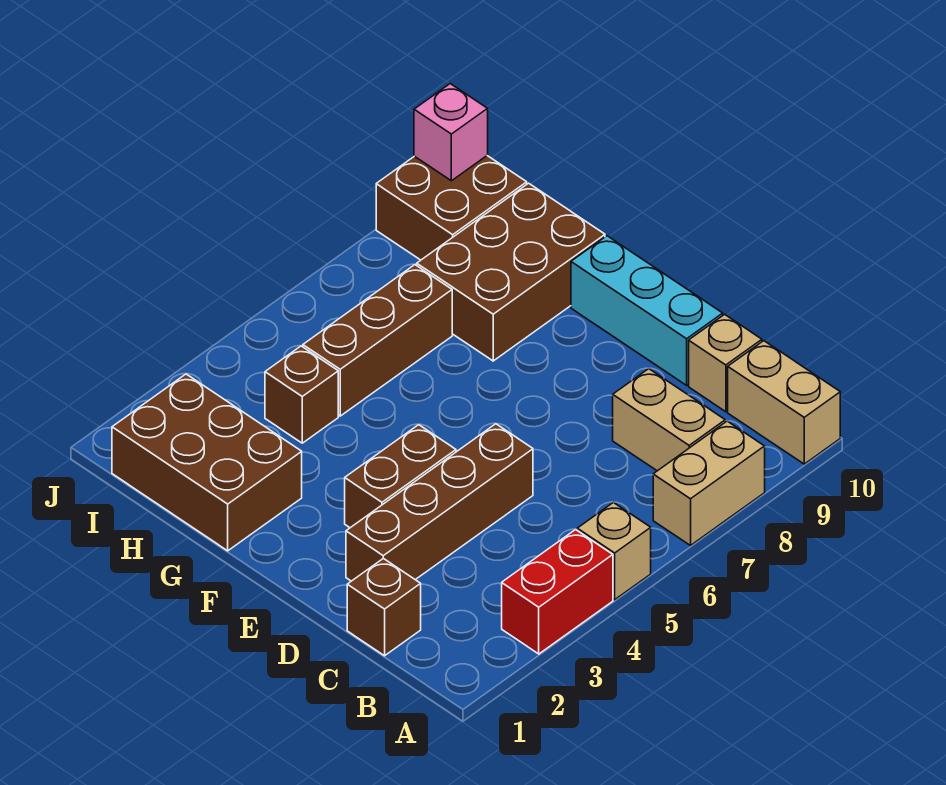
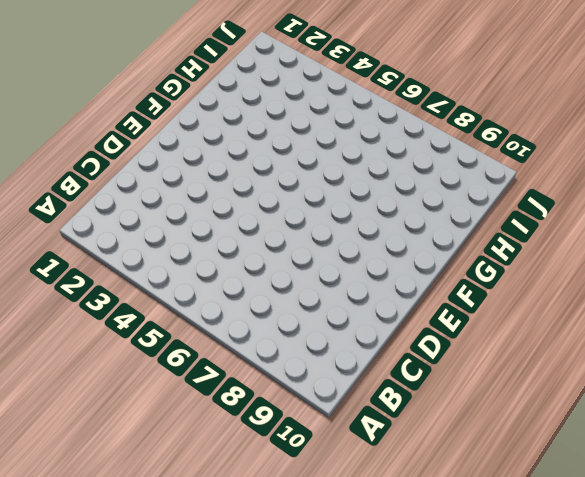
none -> red brick A3:A4 level 1
none -> tan brick A5 level 1
none -> tan brick A7:A8 level 1

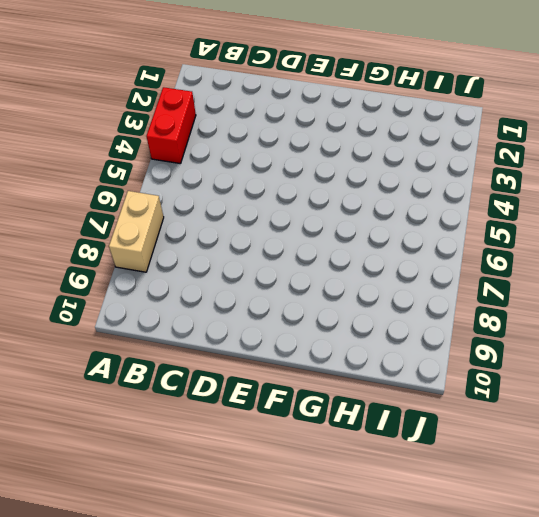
none -> tan brick A5 level 1
none -> tan brick A10:B10 level 1
none -> tan brick B8:C8 level 1

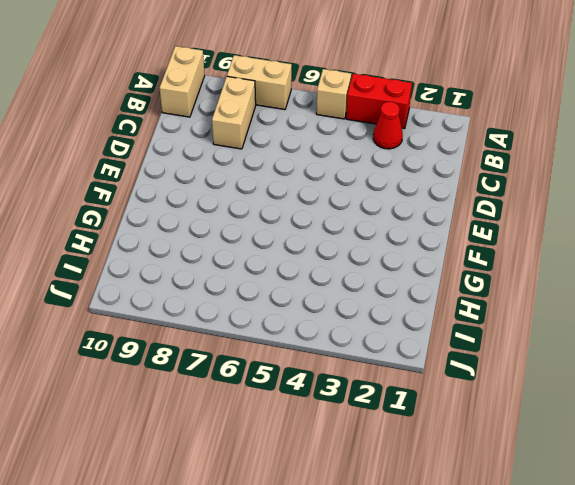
red cone B3 level 1 -> none
none -> brown brick C1 level 1
none -> tan brick C10 level 1
none -> brown brick D2:D5 level 1

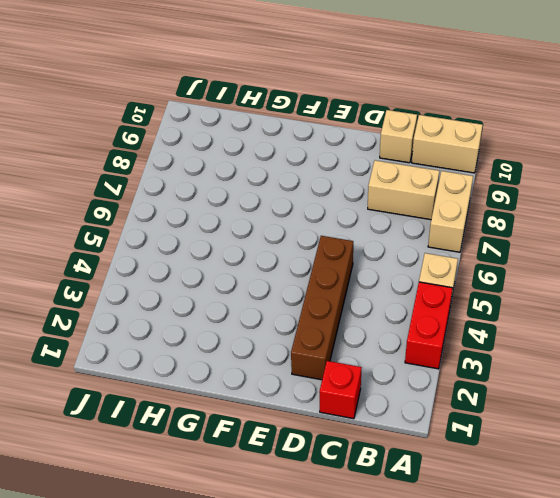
red brick C1 level 1 -> brown brick C1 level 1
none -> cyan brick D10:F10 level 1
none -> brown brick E3:E4 level 1
none -> brown brick G1:I2 level 1

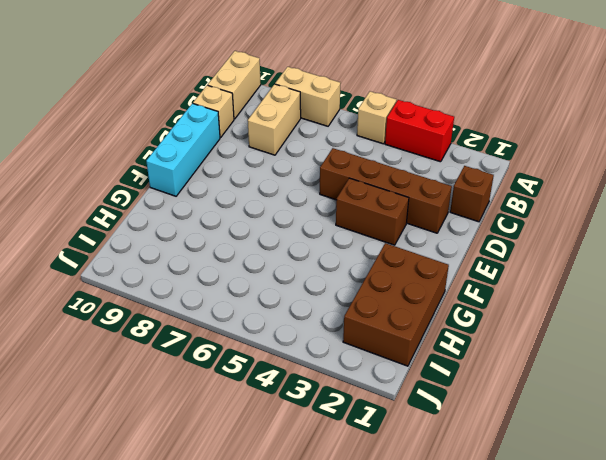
none -> brown brick G8:H10 level 1
none -> brown brick H4 level 1
none -> brown brick H5:H7 level 1

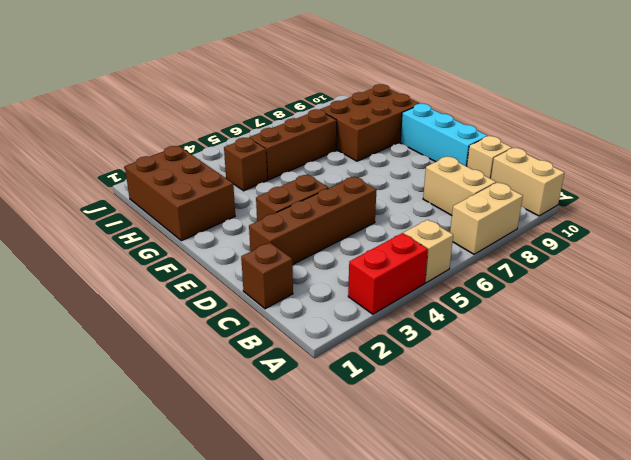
none -> brown brick I9:J10 level 1
none -> pink brick J10 level 2

